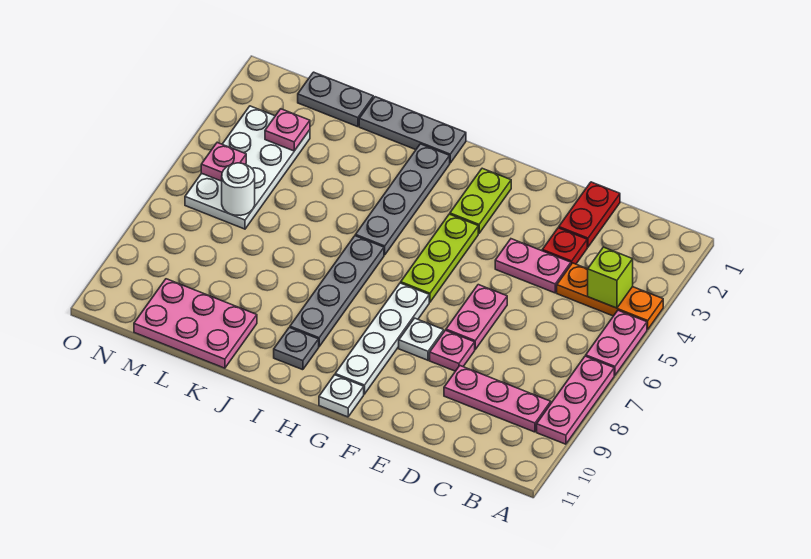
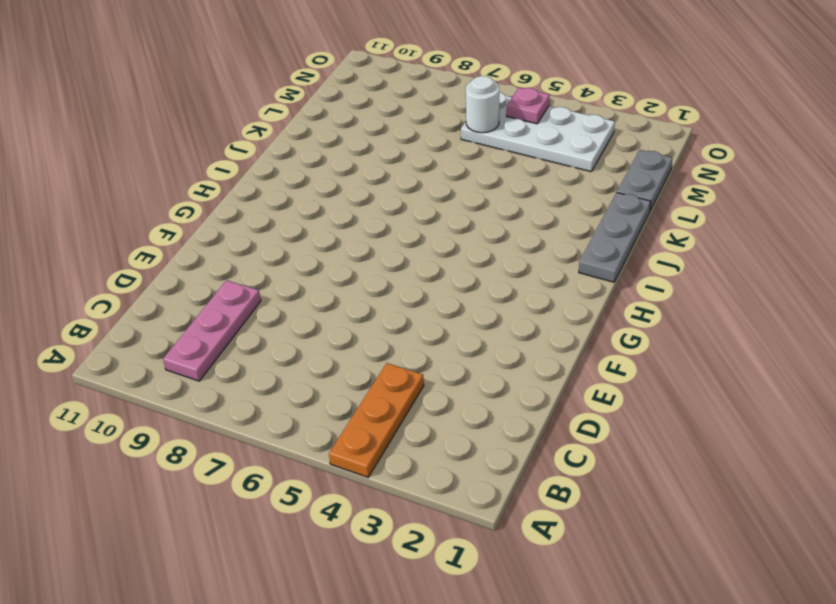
none -> pink plate A5:A6 level 1
none -> pink plate A7:A9 level 1
none -> red plate D1:D2 level 1

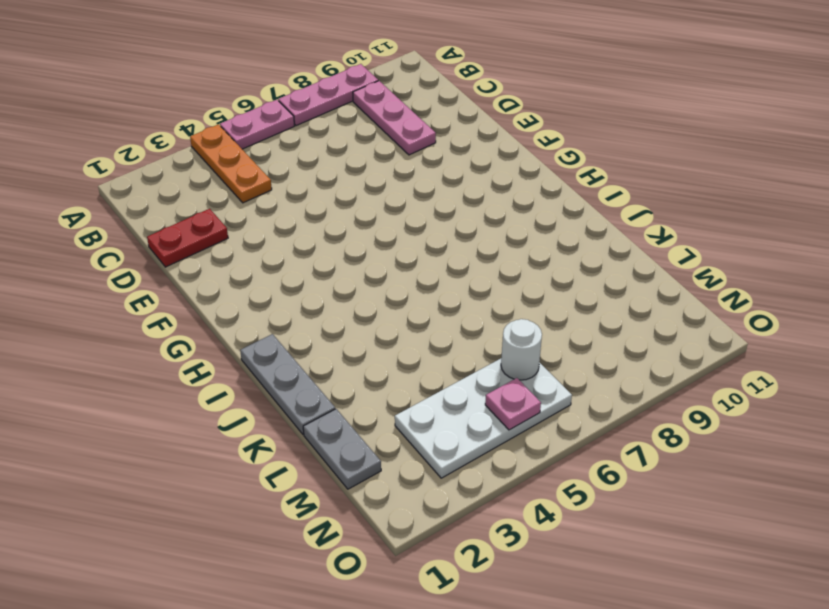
none -> red plate D3 level 1
none -> pink plate D4:E4 level 1
none -> pink plate E6:E7 level 1

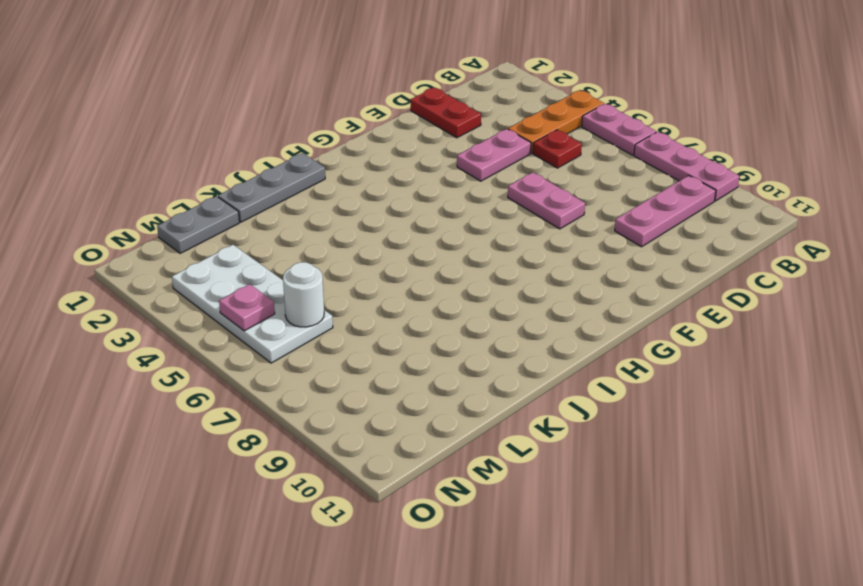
red plate C5 level 1 -> red plate D3 level 1
none -> pink plate E8 level 1
none -> white plate F8 level 1
none -> lime plate G2:G3 level 1

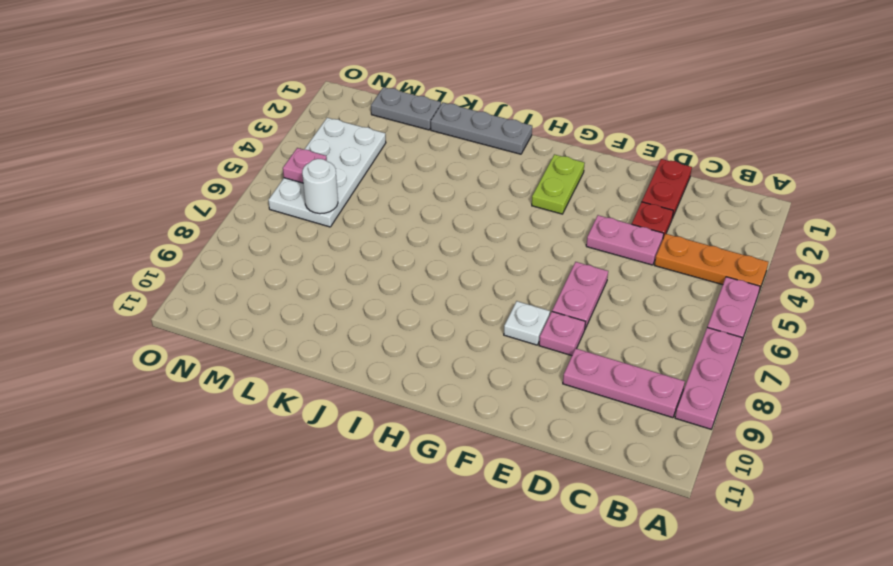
none -> lime plate G4:G6 level 1
none -> white plate G7:G10 level 1
none -> white plate G11 level 1

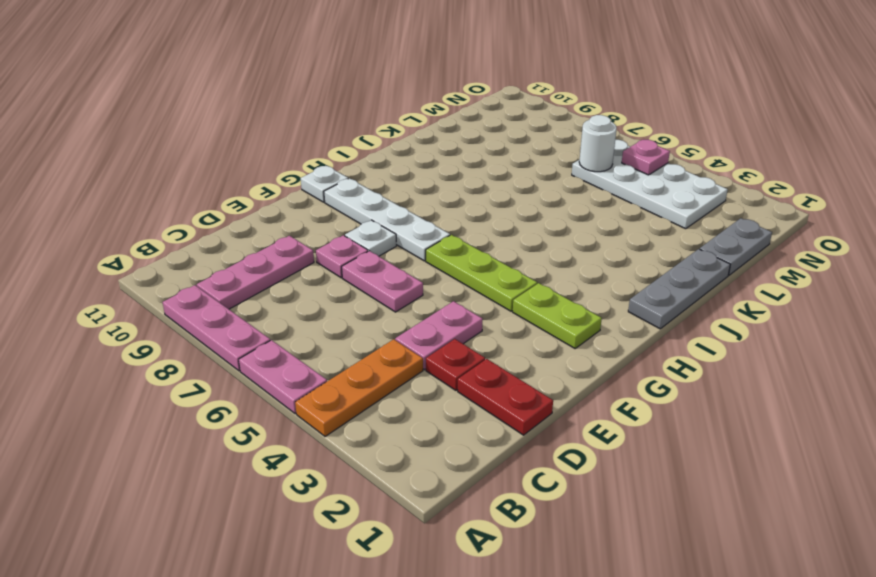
none -> grey plate I2:I5 level 1
none -> grey plate I6:I9 level 1
none -> grey plate I10 level 1

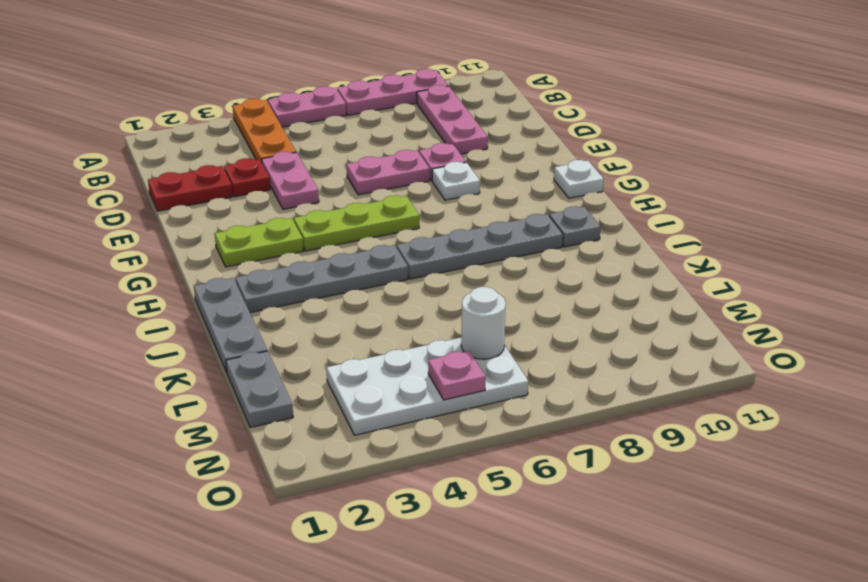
none -> white plate G7:G10 level 1
none -> pink plate K10:M11 level 1
none -> lime brick B4 level 2

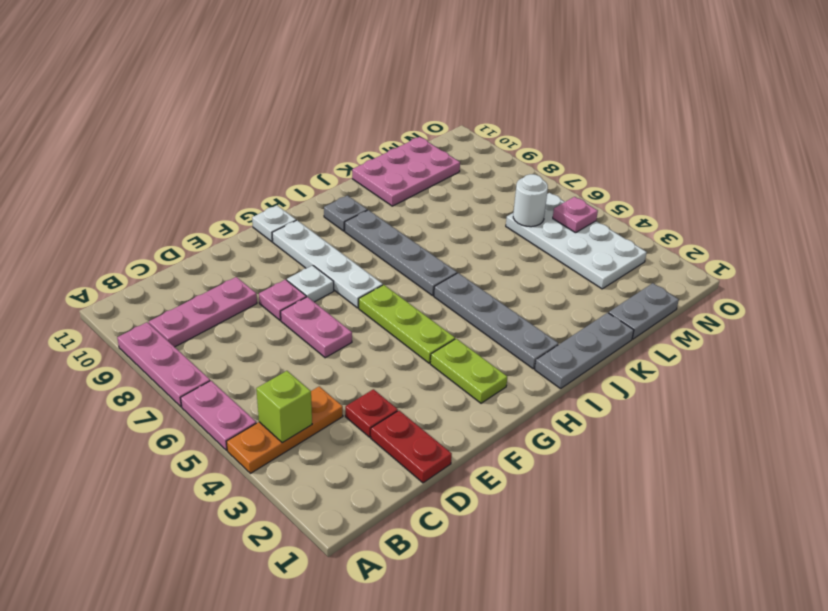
none -> pink plate D4:E4 level 1
none -> pink plate M3 level 2

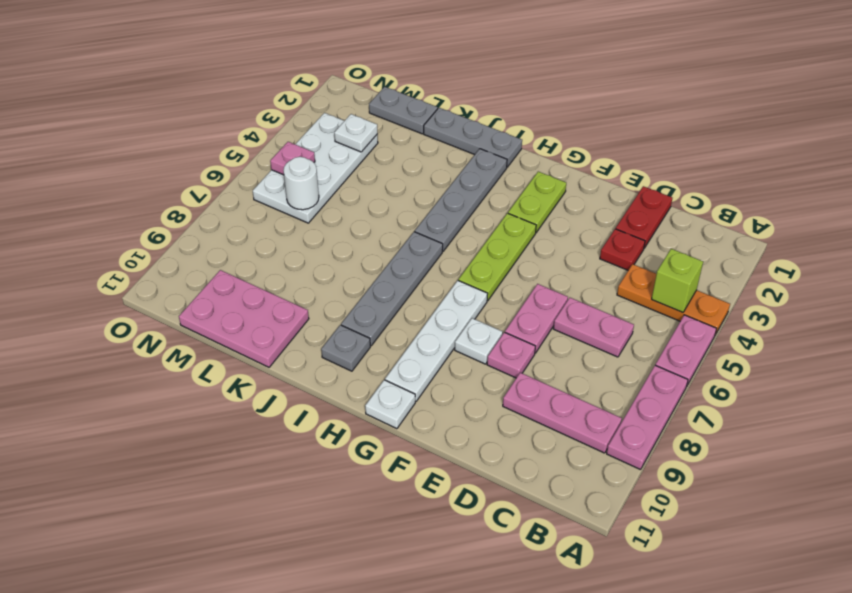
pink plate C6:D6 level 1 -> pink plate D4:E4 level 1
white plate M3 level 2 -> pink plate M3 level 2

